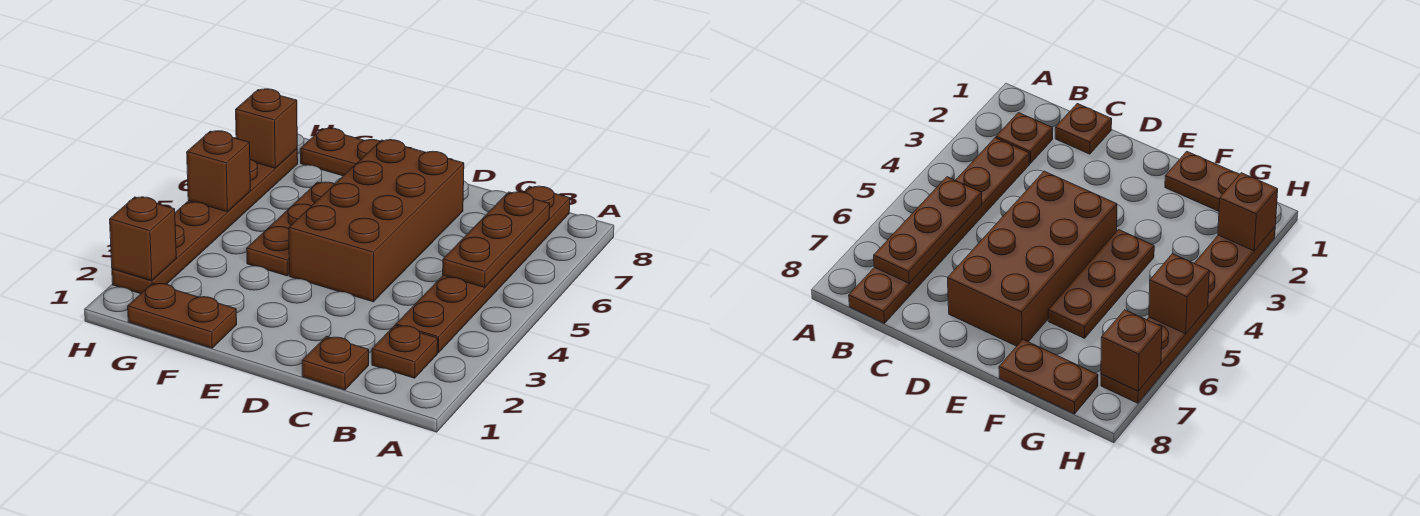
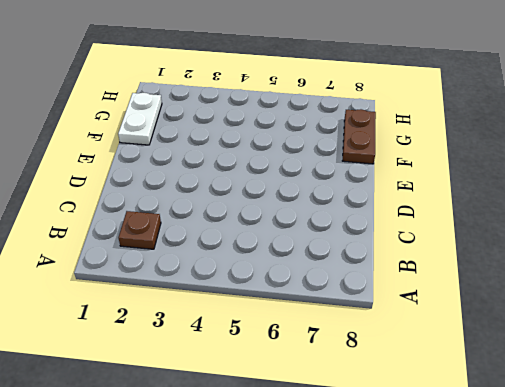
white plate F1:G1 level 1 -> brown plate F1:G1 level 1
none -> brown plate B3:B8 level 1
none -> brown plate C1 level 1
none -> brown brick D4:E7 level 1

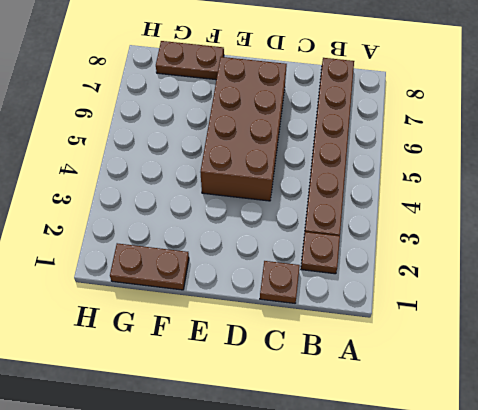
none -> brown plate F4:F6 level 1
none -> brown plate H2:H7 level 1
none -> brown plate B5:B7 level 2

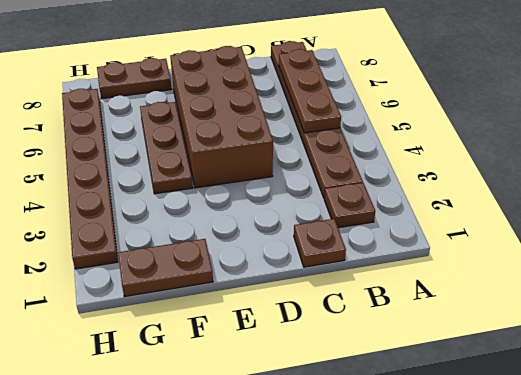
none -> brown brick H2 level 2
none -> brown brick H5 level 2
none -> brown brick H7 level 2

